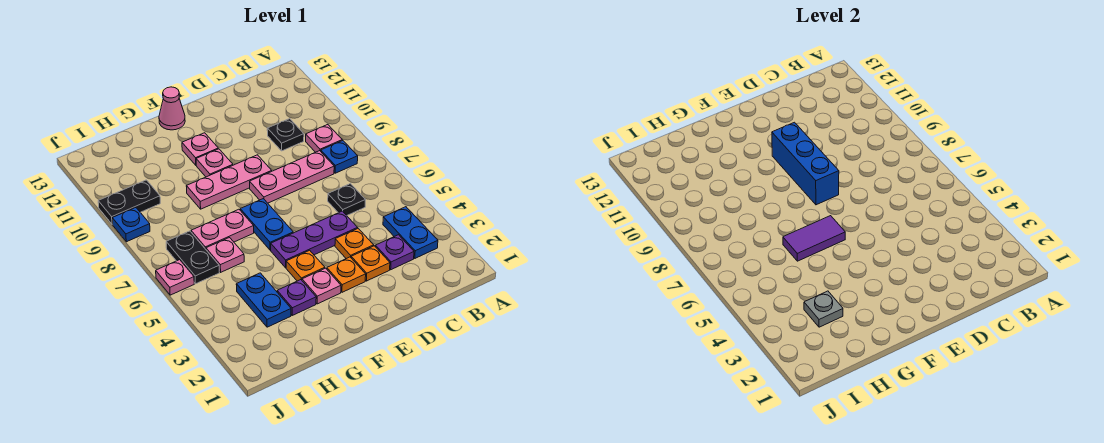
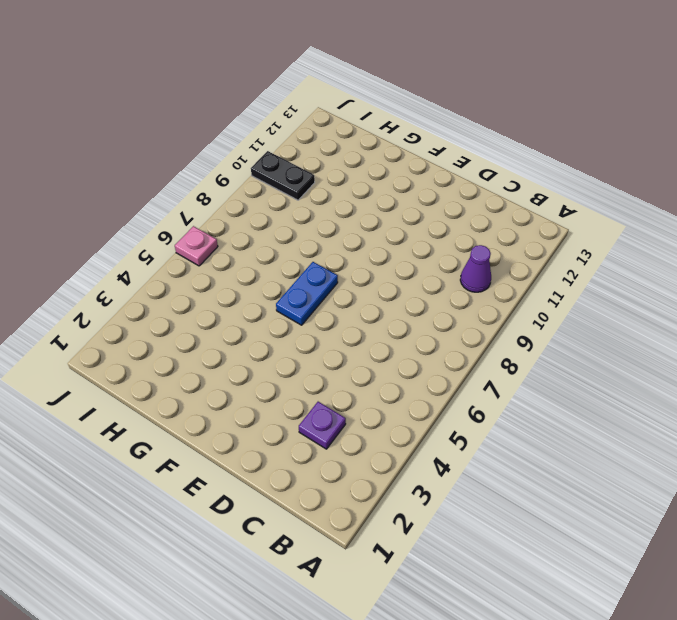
purple cone B10 level 1 -> none
none -> blue plate B3:B4 level 1
none -> blue plate B8 level 1
none -> pink plate B9 level 1

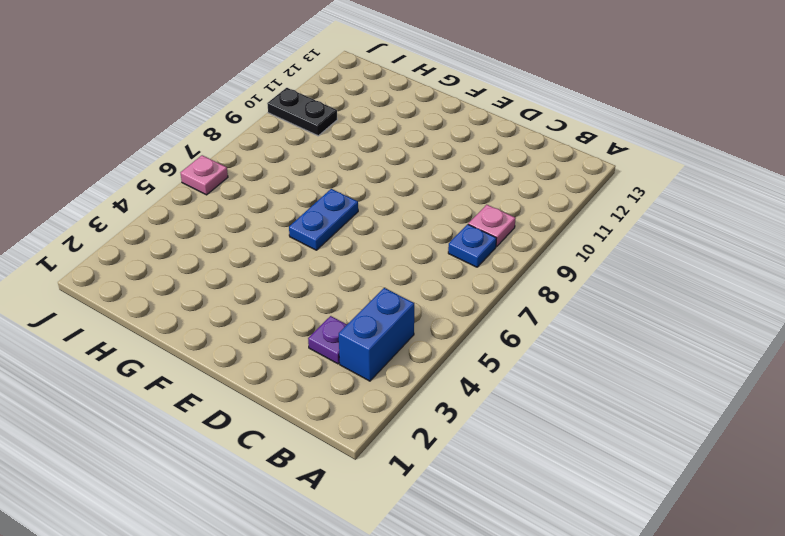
blue brick B3:B4 level 1 -> blue plate B3:B4 level 1
none -> black plate C6 level 1
none -> pink plate C8:E8 level 1
none -> black plate C10 level 1

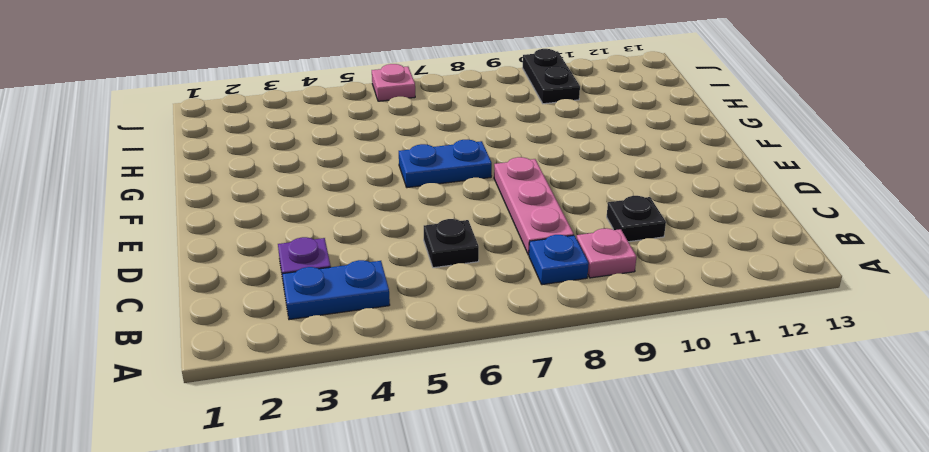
none -> orange plate D3 level 1
none -> orange plate D4 level 1
none -> purple plate D5:F5 level 1

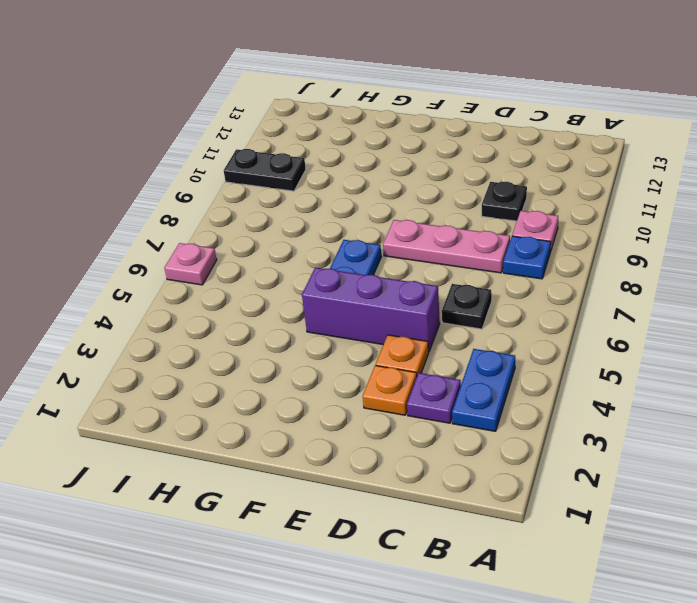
purple brick D5:F5 level 1 -> purple plate D5:F5 level 1
none -> orange plate E3 level 1
none -> pink plate E9:G9 level 1
none -> pink plate F3 level 1

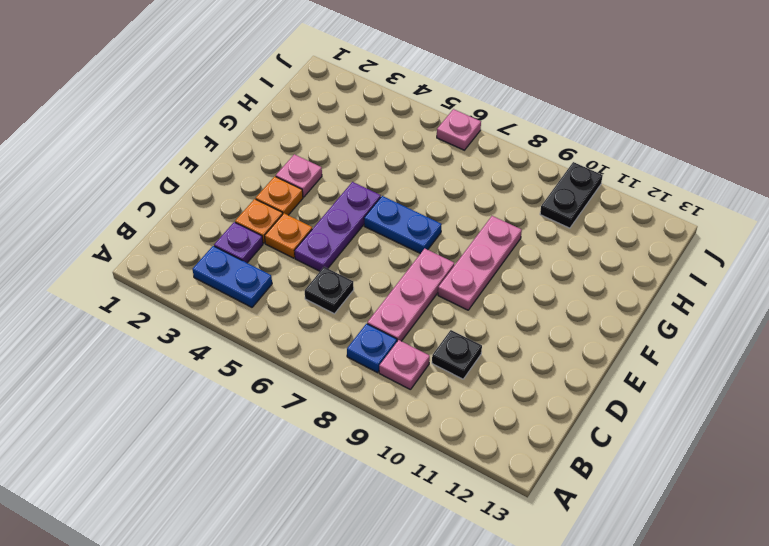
none -> orange plate F4 level 1
none -> pink plate F10 level 1
none -> pink plate F11 level 1

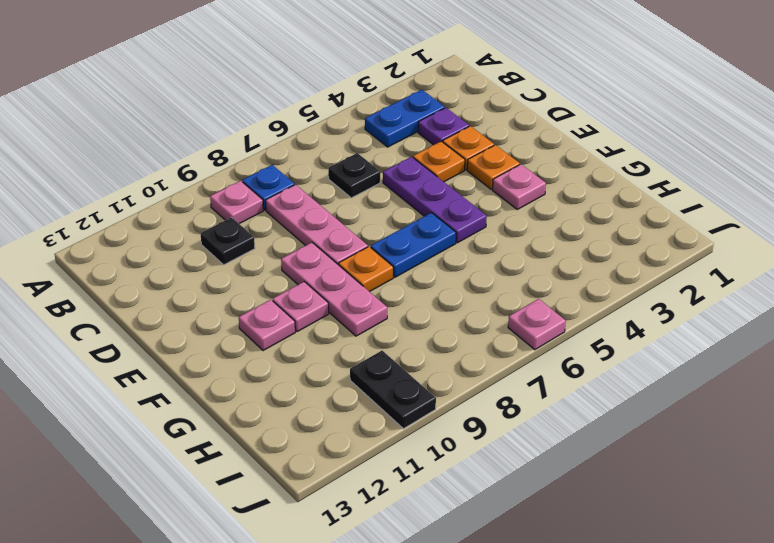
orange plate F8 level 1 -> orange plate F4 level 1
none -> pink cone F13 level 1
none -> purple plate G3 level 1
none -> pink plate G7:H7 level 1

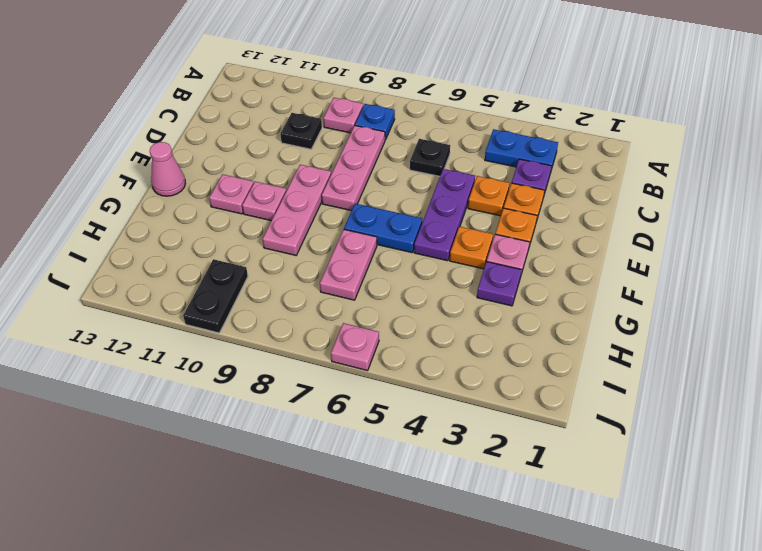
none -> blue plate H3:H4 level 1
none -> pink plate H6 level 1
none -> black plate I6:I7 level 1

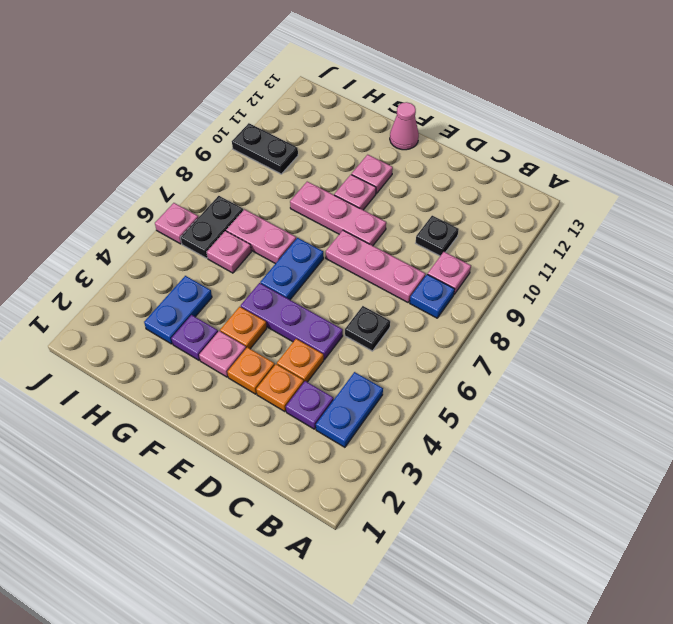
none -> blue plate J9 level 1
none -> blue brick E8:E10 level 2
none -> purple tile F6:G6 level 2

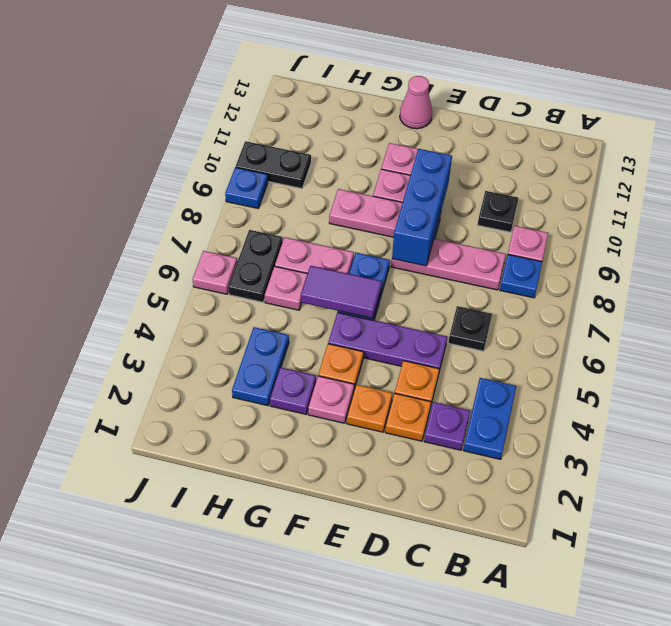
none -> grey plate H3 level 2

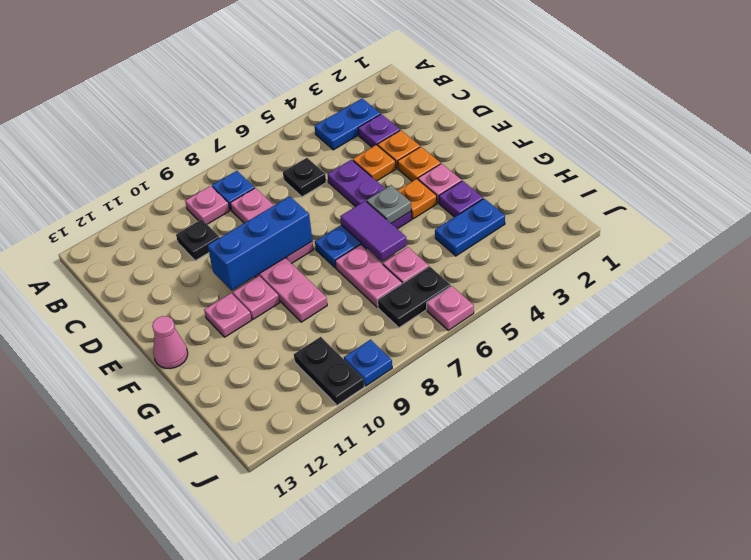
grey plate F5 level 2 -> grey plate H3 level 2

